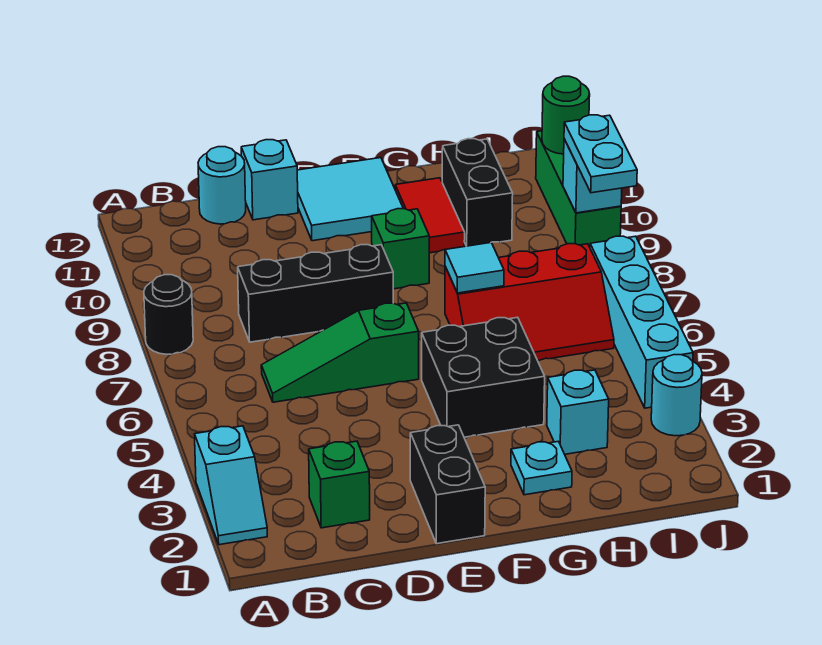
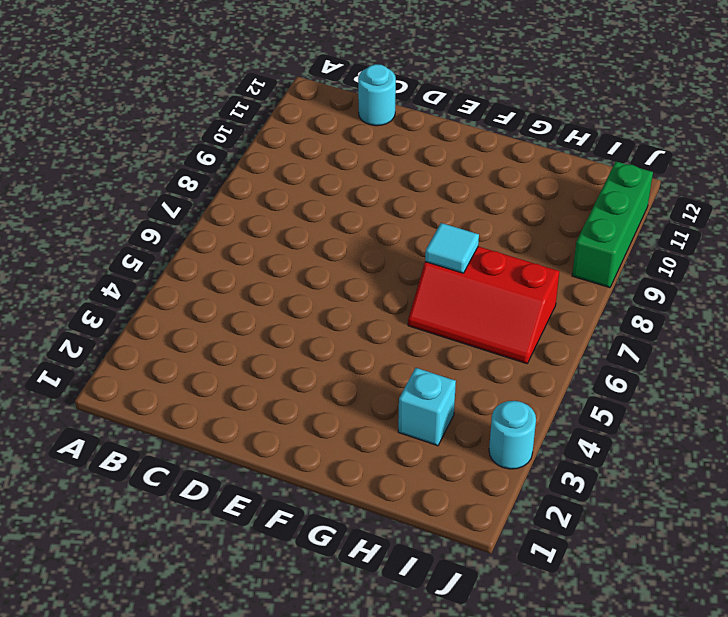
none -> cyan slope A2:A3 level 1 top 3
none -> black round brick A8 level 1
none -> green brick C2 level 1

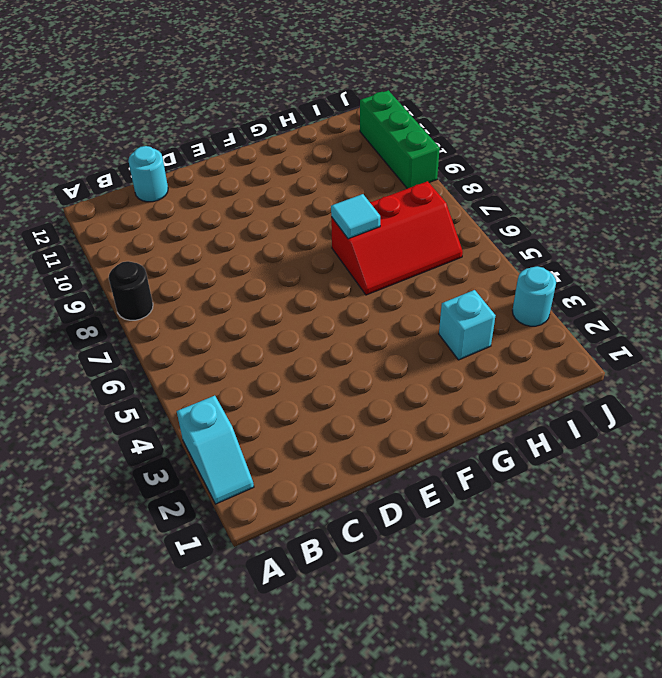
none -> green brick C2 level 1
none -> green slope C6:E6 level 1 top E
none -> black brick C8:E8 level 1

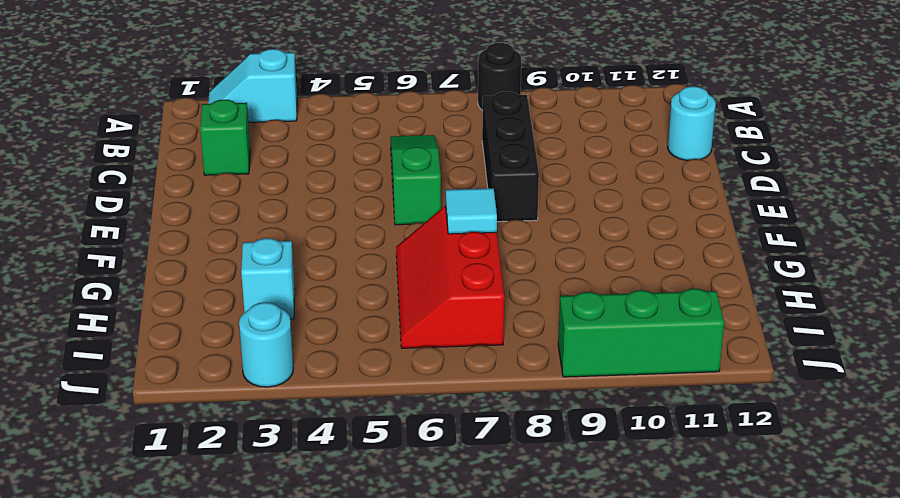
none -> cyan brick D12 level 1
none -> black brick E1:E2 level 1
none -> cyan tile E11:F12 level 1

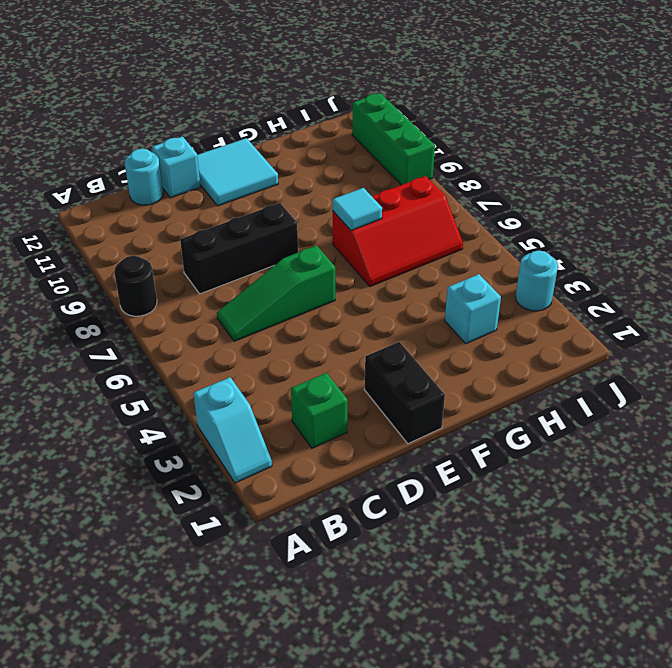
none -> black brick F4:G5 level 1
none -> green brick F9 level 1
none -> cyan plate G2 level 1

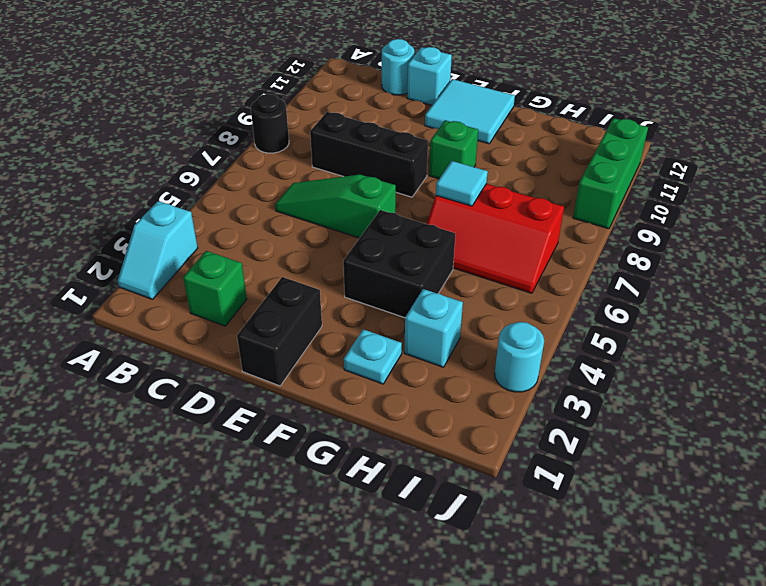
none -> red tile G10:G11 level 1
none -> black brick H10:H11 level 1
none -> cyan brick J4:J7 level 1

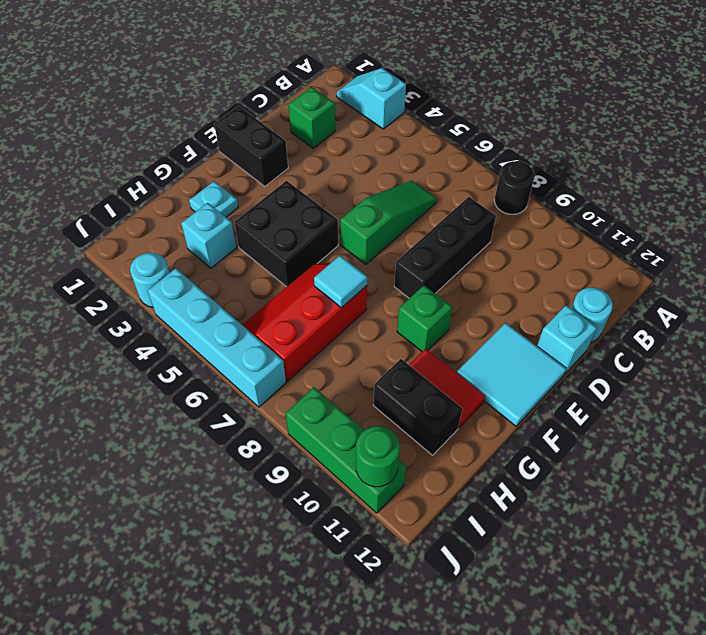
none -> cyan brick J9 level 2
none -> cyan plate J8:J9 level 3

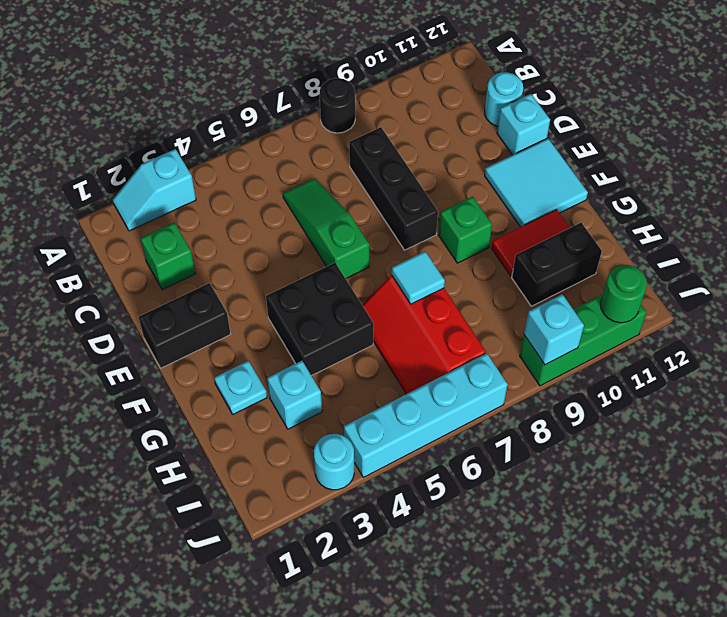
none -> cyan plate J8:J9 level 3

